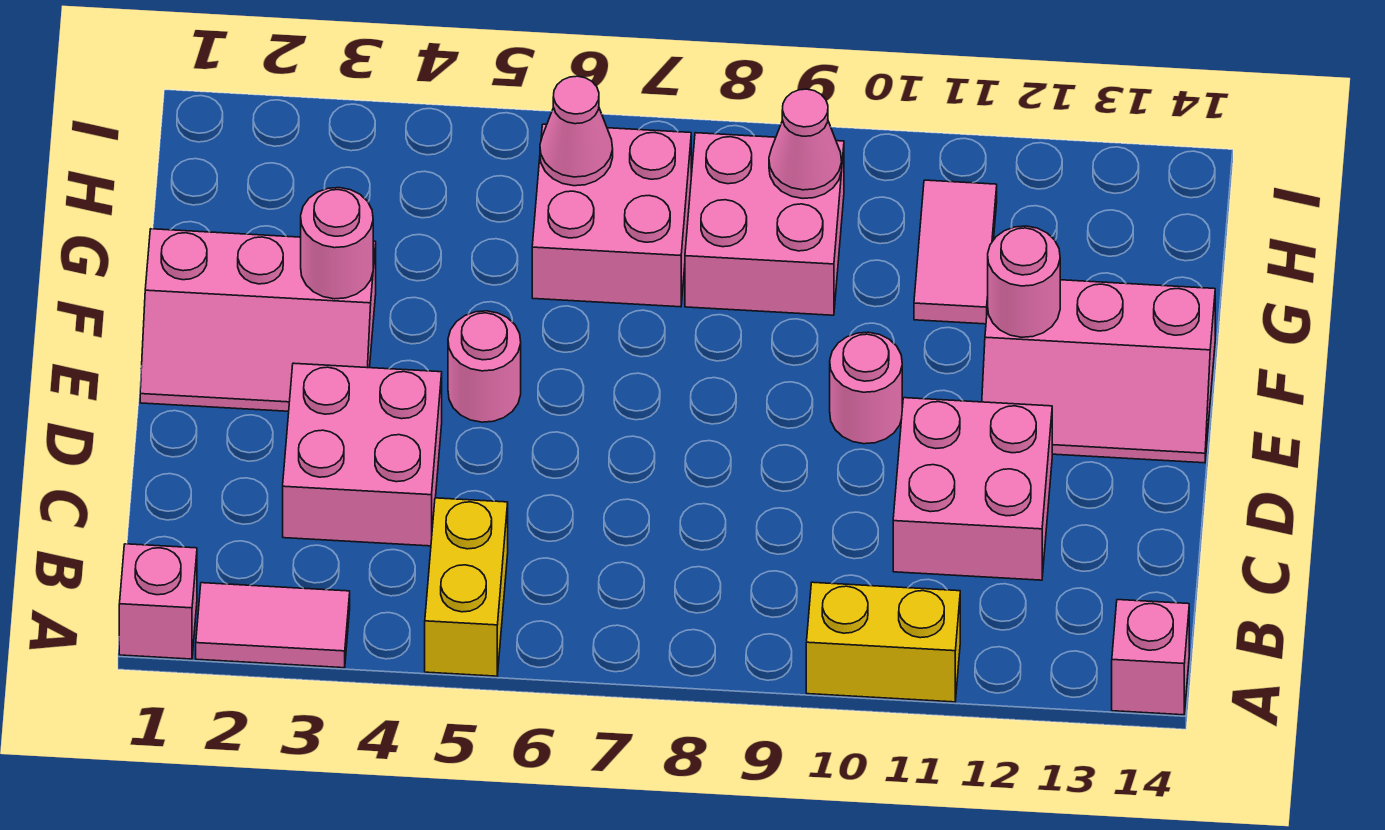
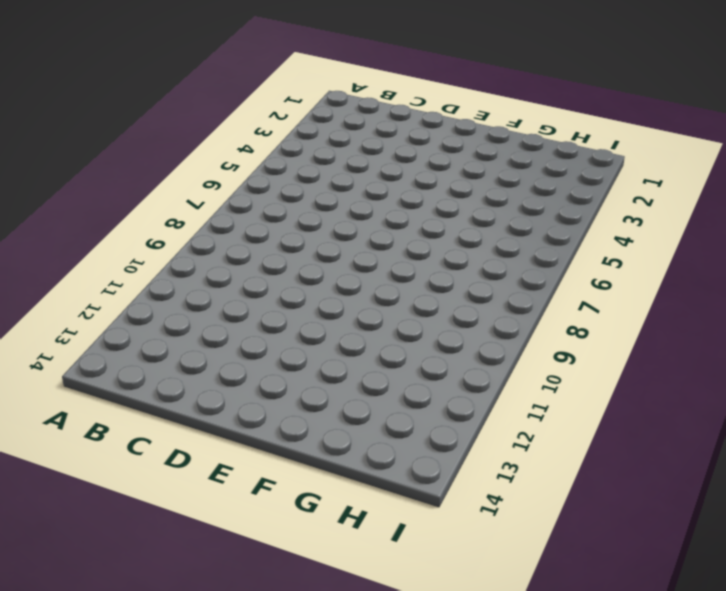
none -> pink brick A1 level 1
none -> pink tile A2:A3 level 1
none -> yellow brick A5:B5 level 1

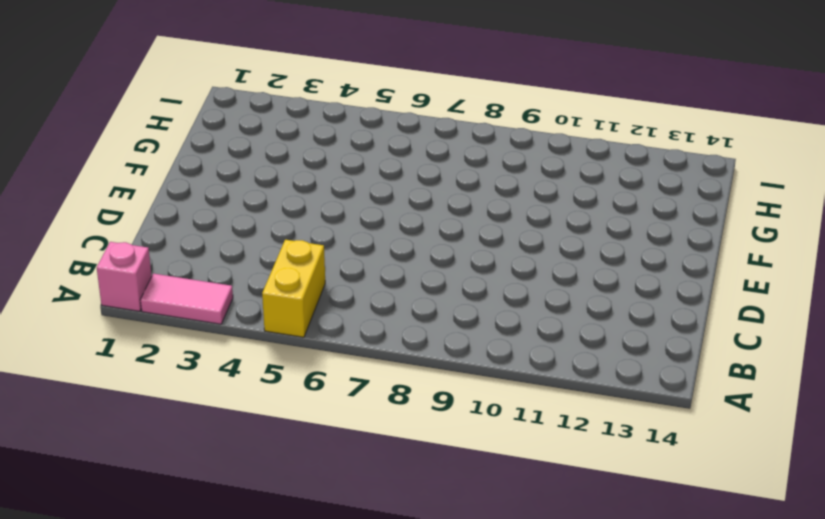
none -> yellow brick A10:A11 level 1
none -> pink brick A14 level 1
none -> pink brick C3:D4 level 1

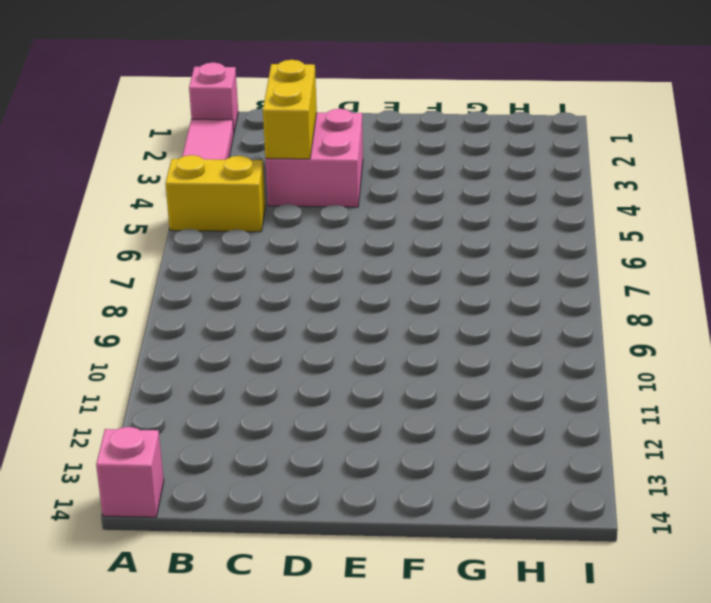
yellow brick C3:C4 level 2 -> yellow brick A10:A11 level 1
none -> pink brick C11:D12 level 1
none -> pink slope E1:F3 level 1 top F
none -> pink round brick E5 level 1

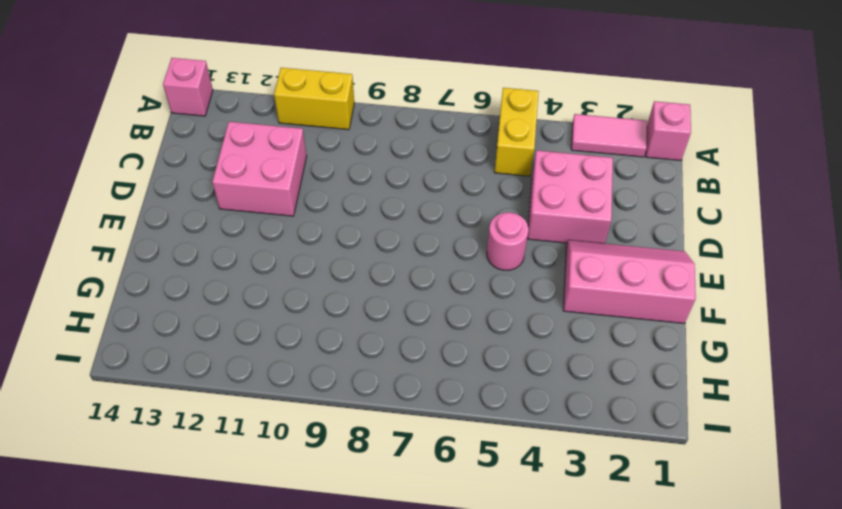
none -> pink round brick E10 level 1
none -> pink slope E12:F14 level 1 top F
none -> pink brick G6:H7 level 1

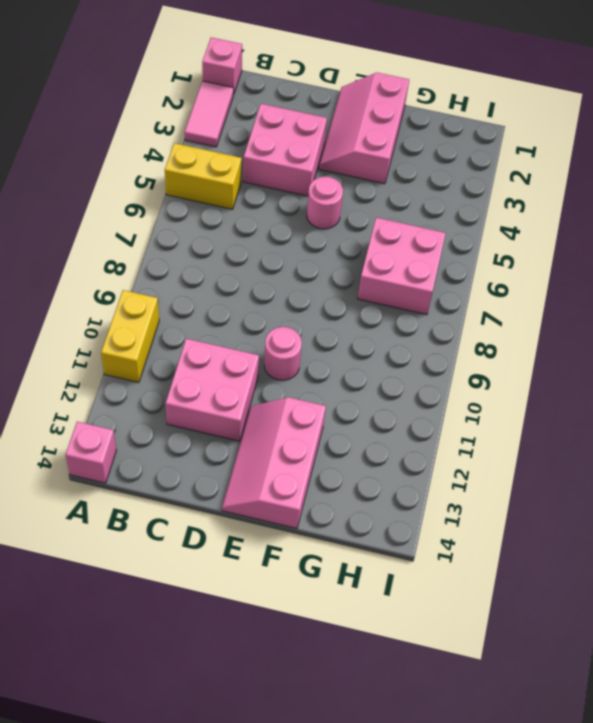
none -> pink brick G8:H9 level 1
none -> pink tile G11:H11 level 1
none -> pink round brick F3 level 2

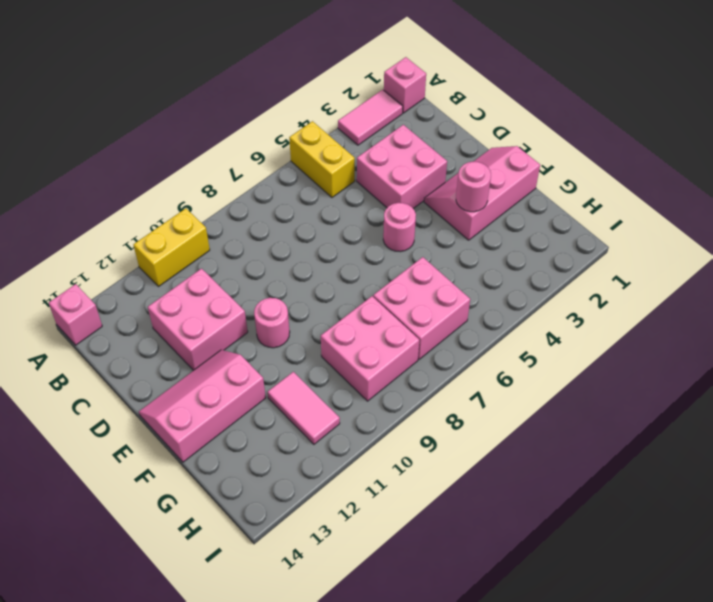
none -> pink round brick F12 level 2
none -> pink cone H6 level 2
none -> pink cone H9 level 2

